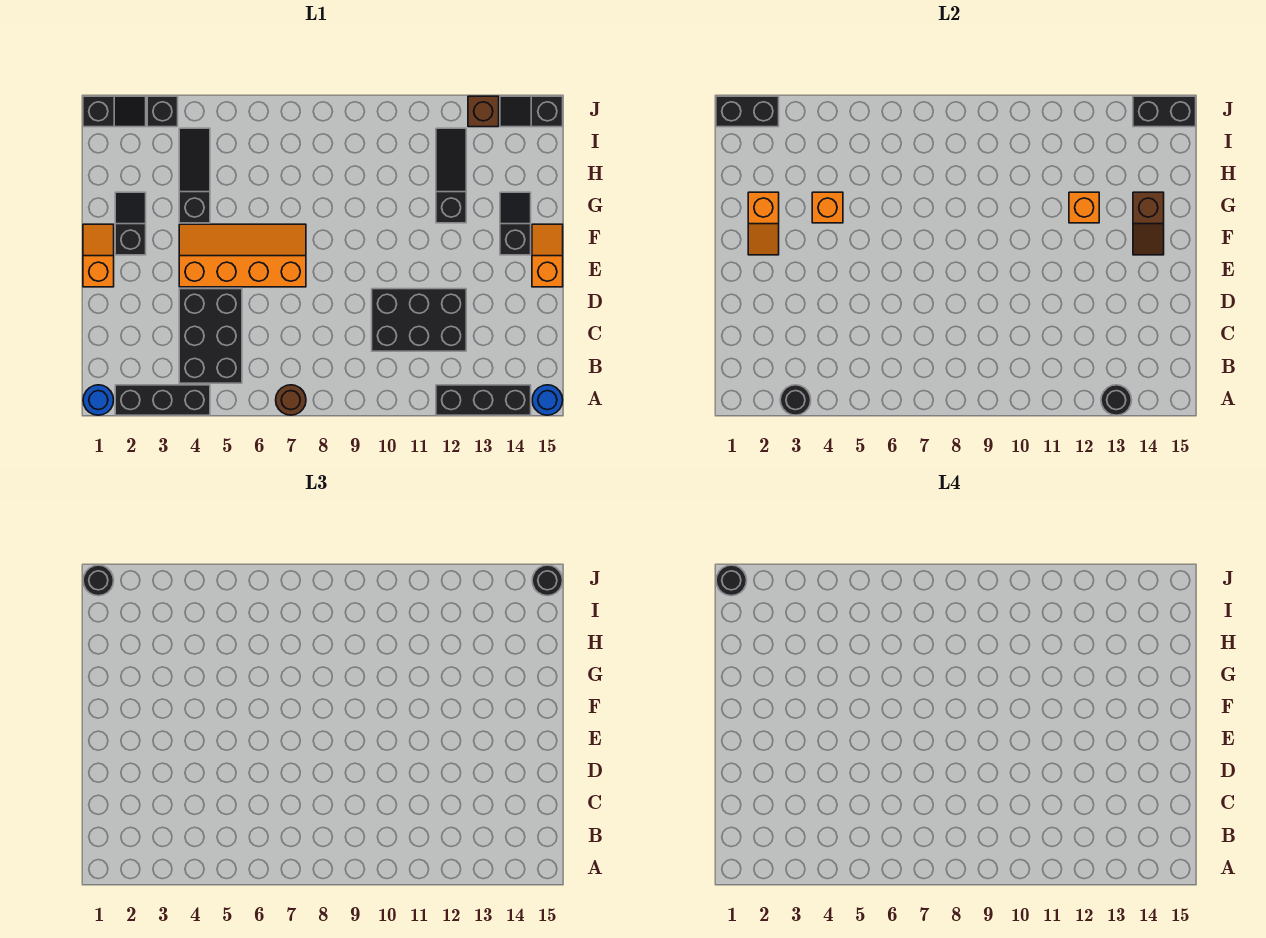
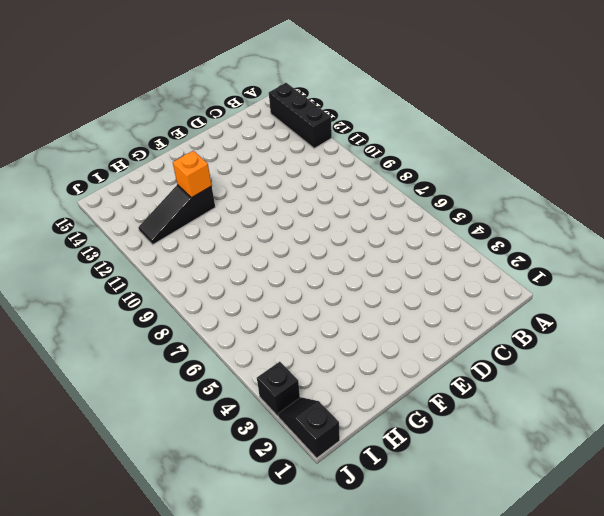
none -> blue round brick A1 level 1
none -> black brick A2:A4 level 1
none -> brown round brick A7 level 1

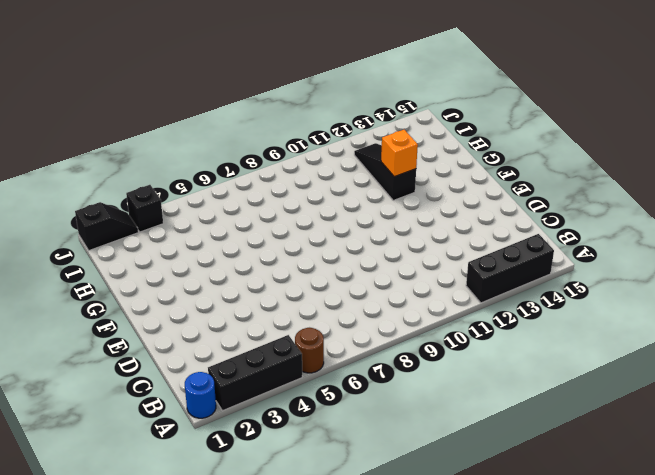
brown round brick A5 level 1 -> brown round brick A7 level 1
none -> blue round brick A15 level 1
none -> black brick B4:D5 level 1
none -> black brick C10:D12 level 1

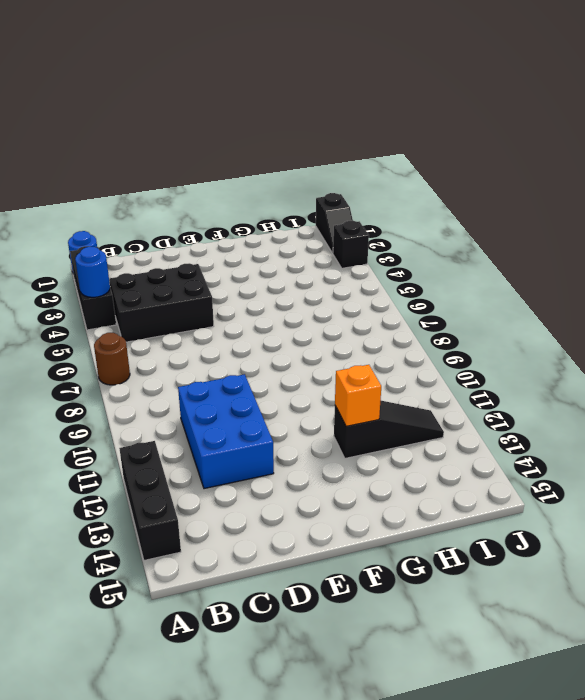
blue round brick A4 level 2 -> blue round brick A15 level 1
blue brick C10:D12 level 1 -> black brick C10:D12 level 1
none -> orange slope E1:F1 level 1 top E
none -> orange slope E4:F7 level 1 top E
none -> orange slope E15:F15 level 1 top E

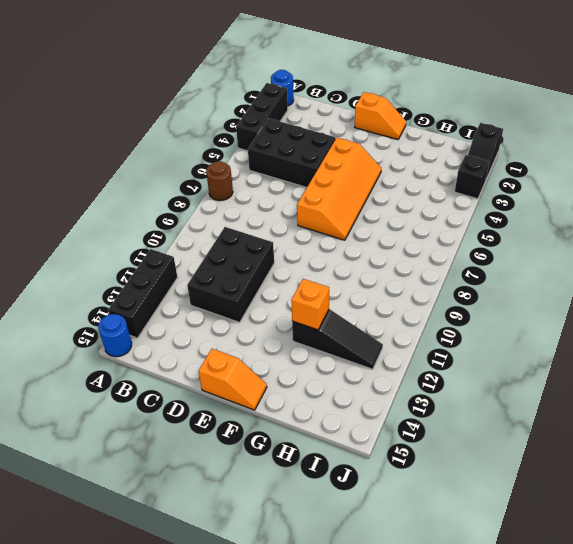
none -> black slope F2:G2 level 1 top F
none -> black slope F14:G14 level 1 top F
none -> black slope G4:I4 level 1 top G

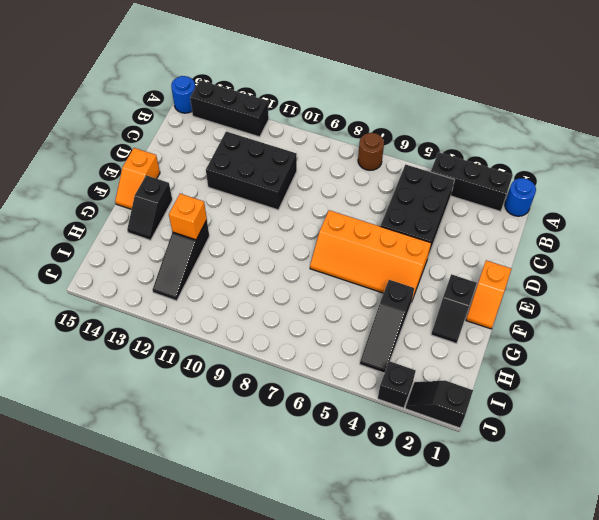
none -> brown brick J13 level 1
none -> black slope J14:J15 level 1 top 15
none -> black round brick A3 level 2

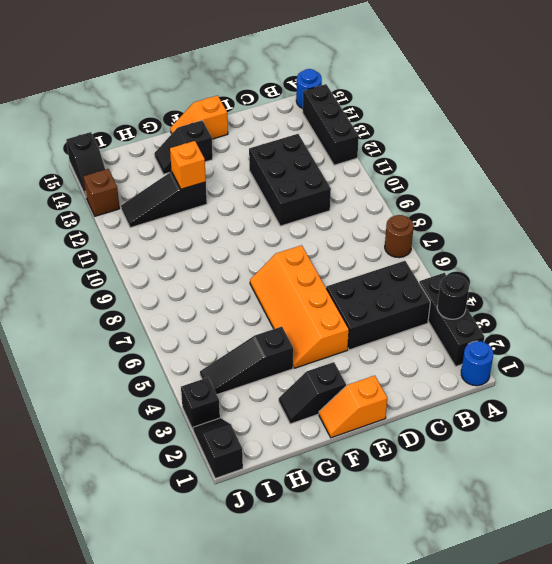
none -> black round brick A13 level 2
none -> orange slope F2:G2 level 2 top G
none -> brown slope F14:G14 level 2 top G

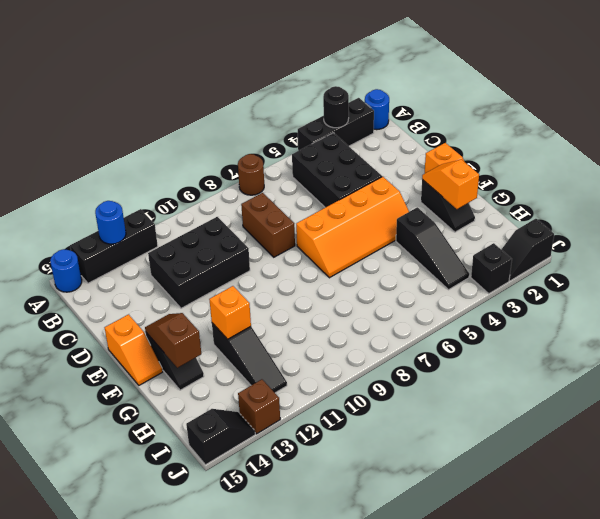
blue round brick A13 level 2 -> black round brick A13 level 2
brown brick C8:D8 level 1 -> none
none -> orange brick G4 level 2
none -> black brick J1:J2 level 2
none -> black brick J14:J15 level 2

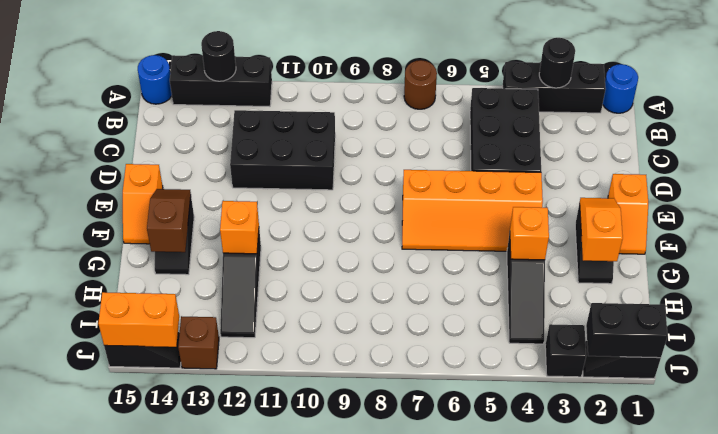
orange brick J14:J15 level 2 -> black brick J14:J15 level 2
none -> black round brick J1 level 3
none -> black round brick J15 level 3
none -> black round brick J1 level 4

